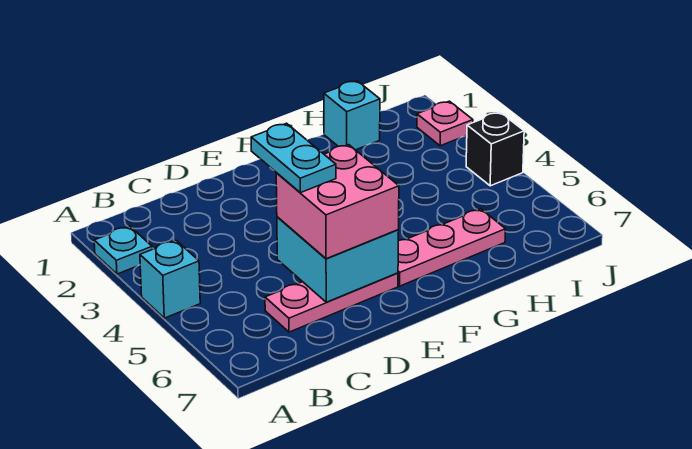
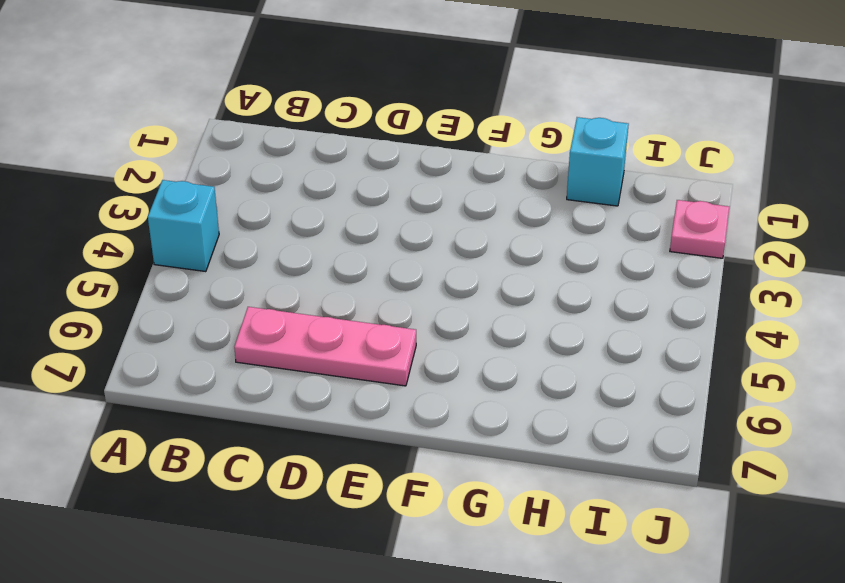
none -> cyan plate A2 level 1
none -> pink plate F6:H6 level 1

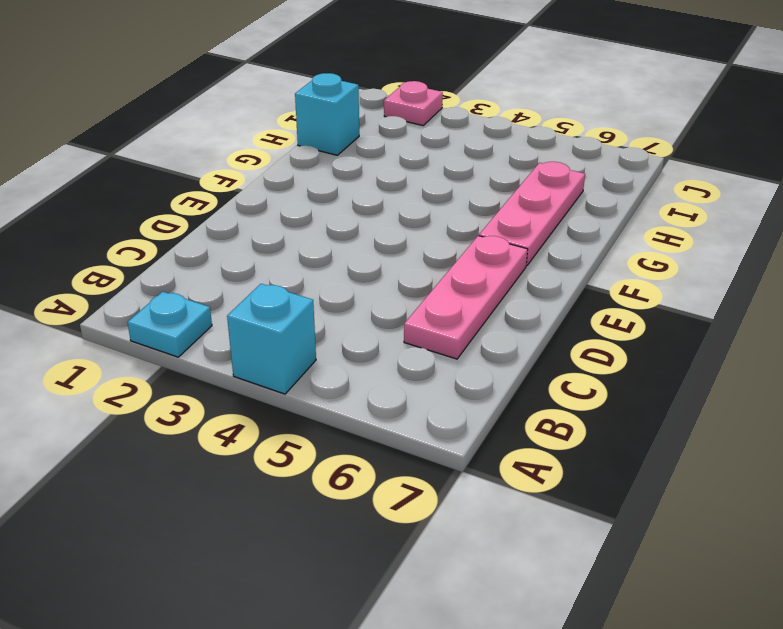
none -> black brick J4 level 1
none -> cyan brick D5:E6 level 2

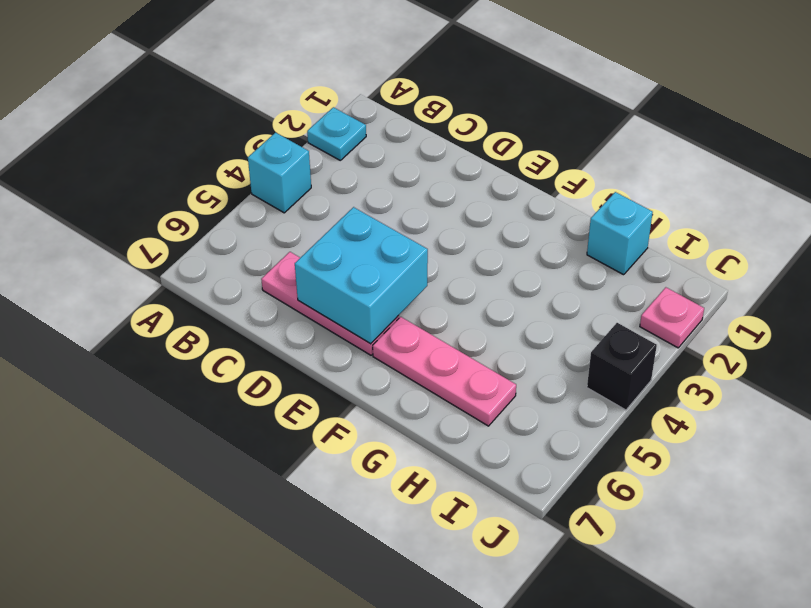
none -> pink brick D5:E6 level 3
none -> cyan plate D4:D5 level 4

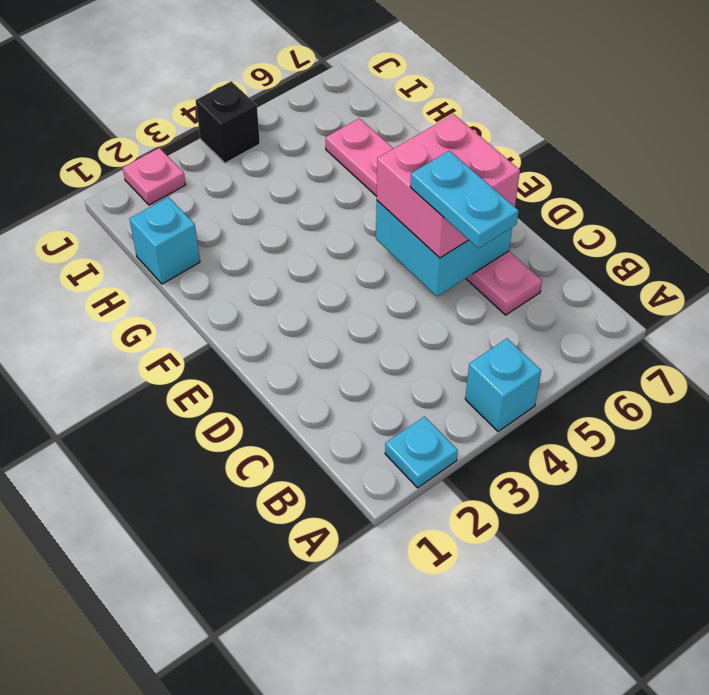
cyan plate C5:D5 level 4 -> cyan plate D4:D5 level 4

